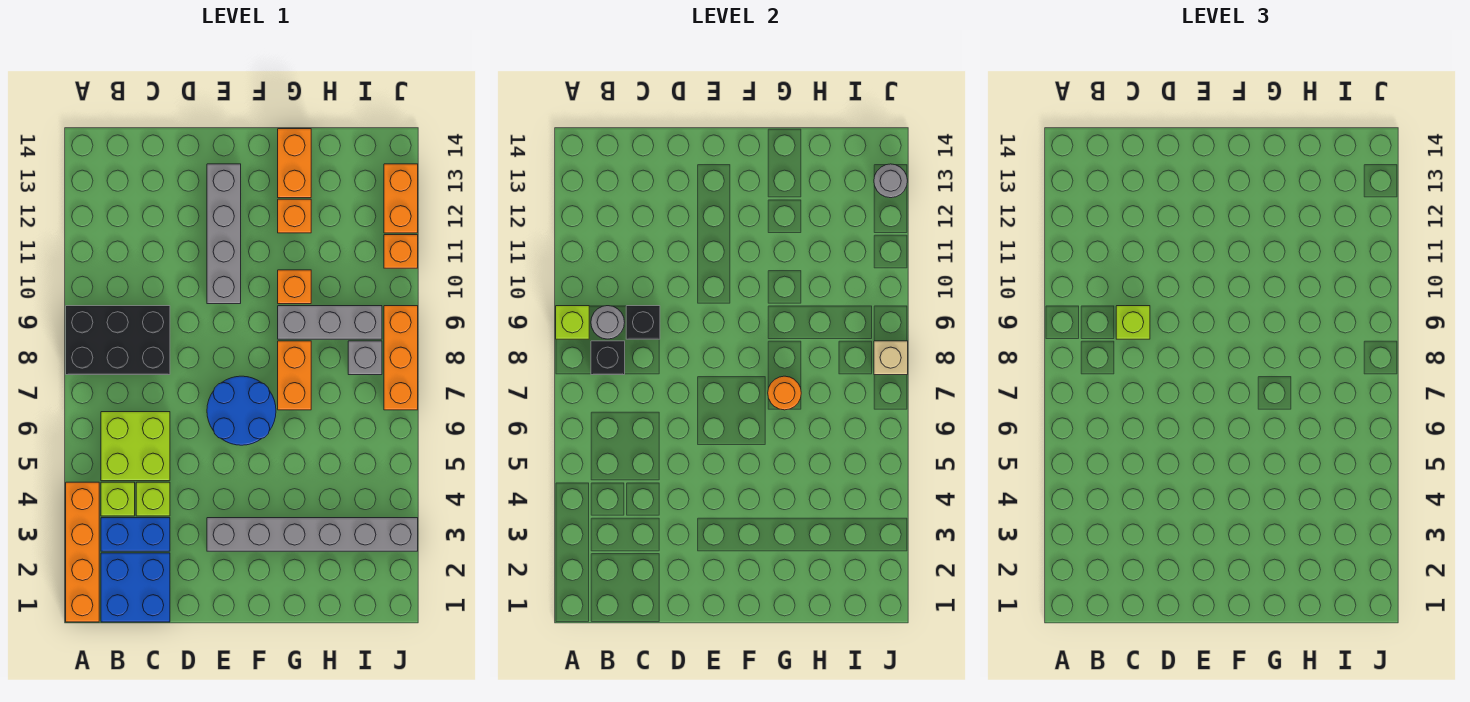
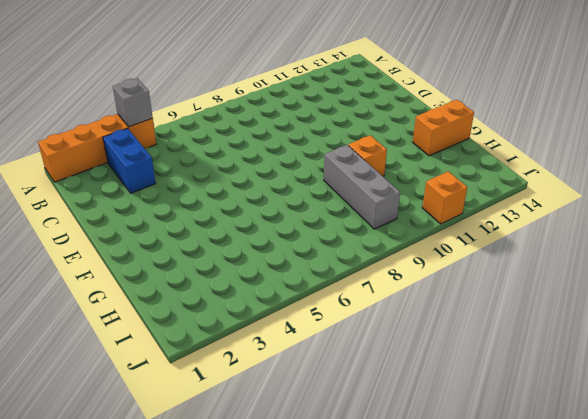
grey brick A4 level 2 -> grey brick I8 level 1
none -> black brick A8:C9 level 1
none -> blue brick B1:C2 level 1
none -> lime brick B4 level 1

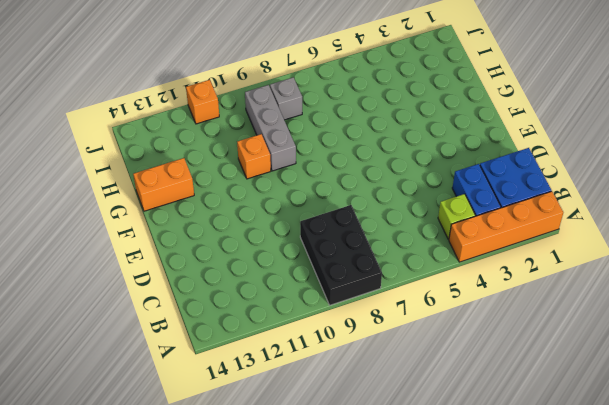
none -> lime brick B5:C6 level 1
none -> lime brick C4 level 1
none -> grey brick E3:J3 level 1

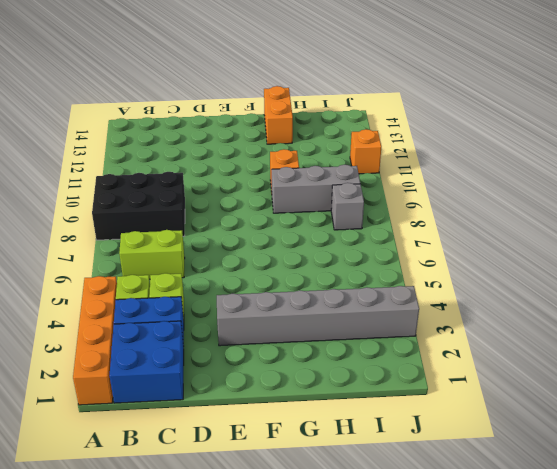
lime brick B6:C6 level 1 -> lime brick B5:C6 level 1
none -> blue round brick E6:F7 level 1
none -> grey brick E10:E13 level 1
none -> orange brick G7:G8 level 1

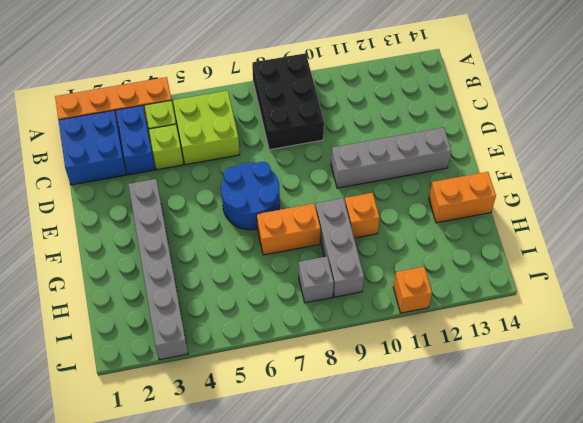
none -> orange brick G12 level 1
none -> orange brick J7:J9 level 1
none -> orange brick J12:J13 level 1

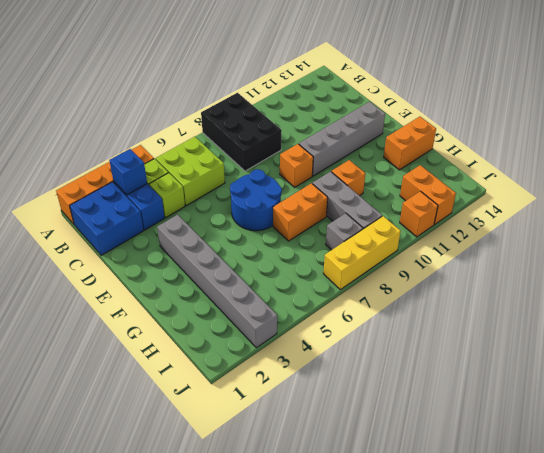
blue brick B3 level 2 -> none
orange brick E9 level 1 -> orange brick G12 level 1
orange brick I12:J12 level 1 -> orange brick J12:J13 level 1
yellow brick J7:J9 level 1 -> orange brick J7:J9 level 1
none -> lime brick A9 level 2
none -> black brick B8 level 2
none -> grey round brick B9 level 2

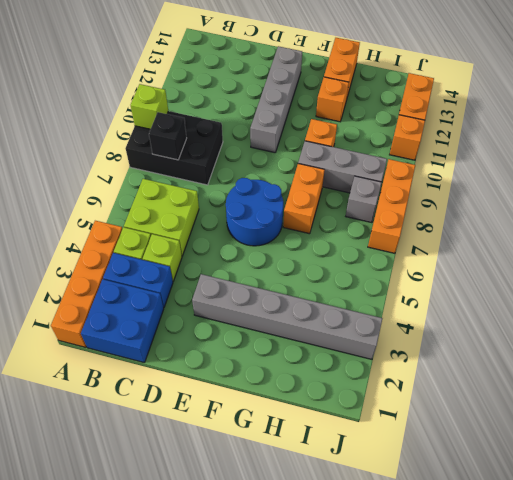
none -> grey round brick B9 level 2
none -> black brick C9 level 2
none -> orange round brick G7 level 2

